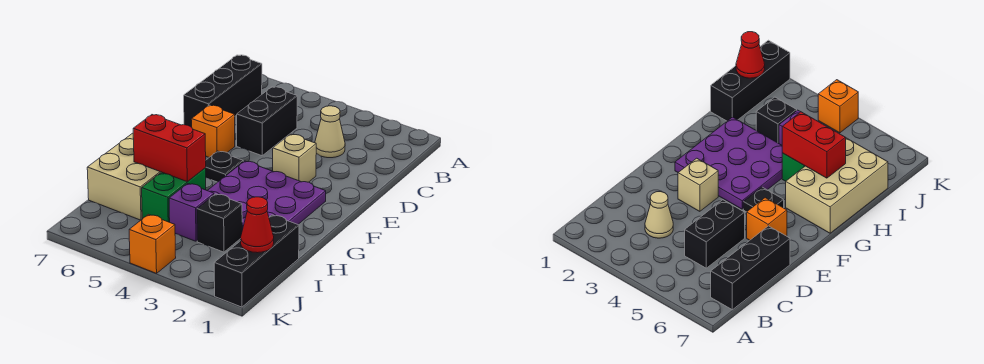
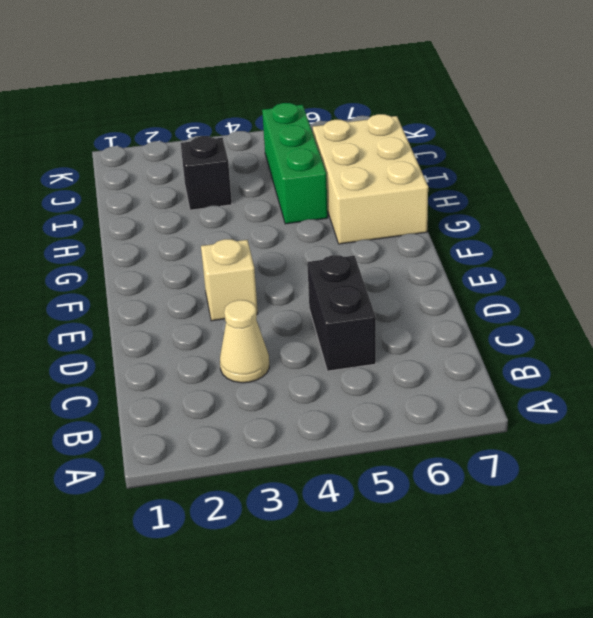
green brick H5:J5 level 1 -> green brick H5:I5 level 1
none -> black brick B7:D7 level 1
none -> orange brick E6 level 1
none -> purple plate F2:H4 level 1

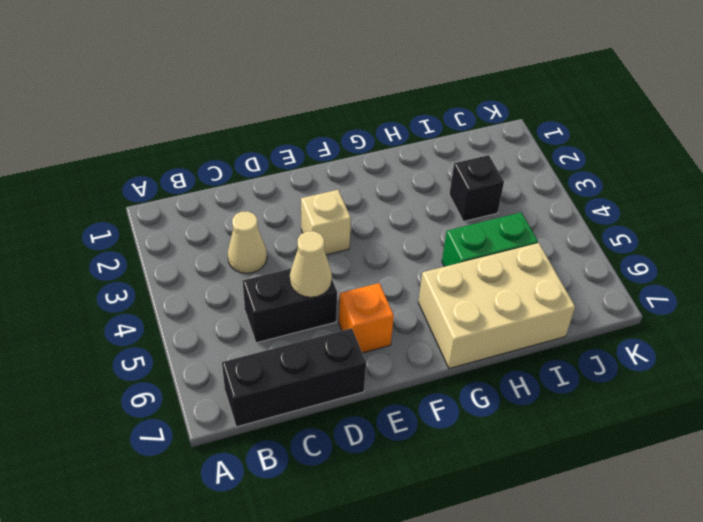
tan cone D5 level 2 -> none
none -> purple plate F2:H4 level 1
none -> black plate F5 level 1
none -> black brick I1:K1 level 1

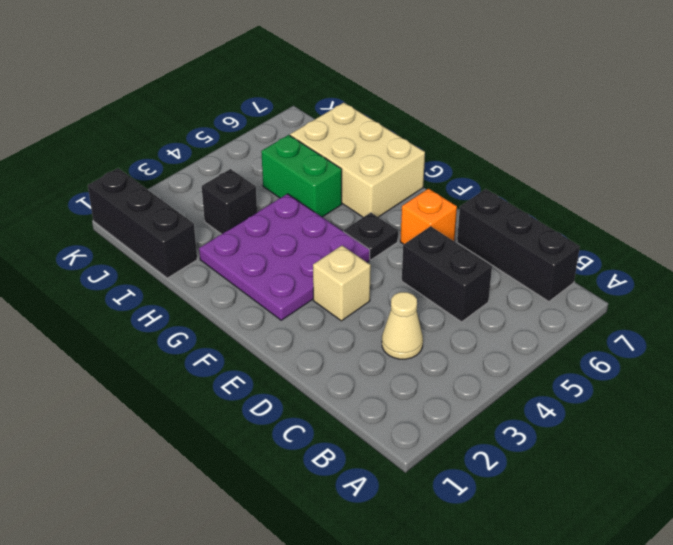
none -> purple brick I4 level 1
none -> orange brick K4 level 1
none -> red brick H5:H6 level 2

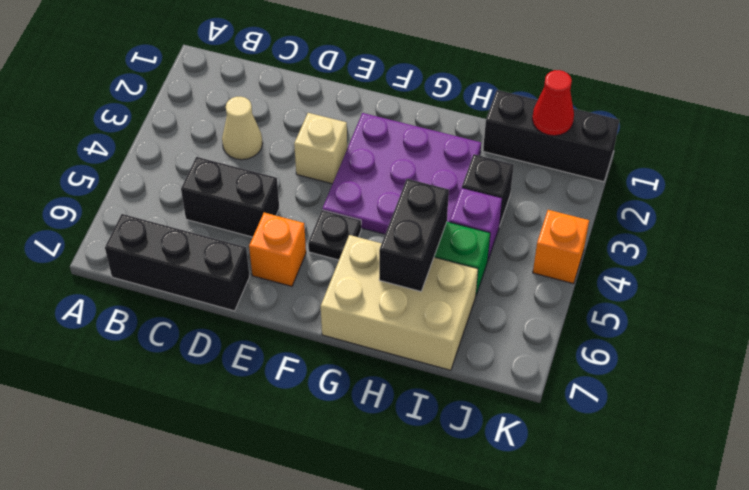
black brick H5:H6 level 2 -> red brick H5:H6 level 2

